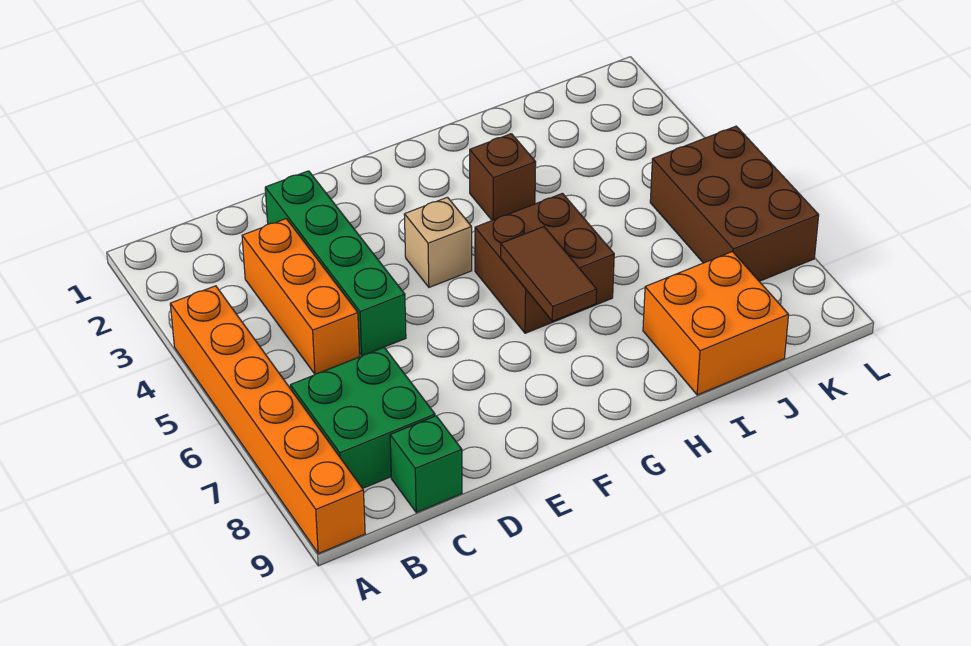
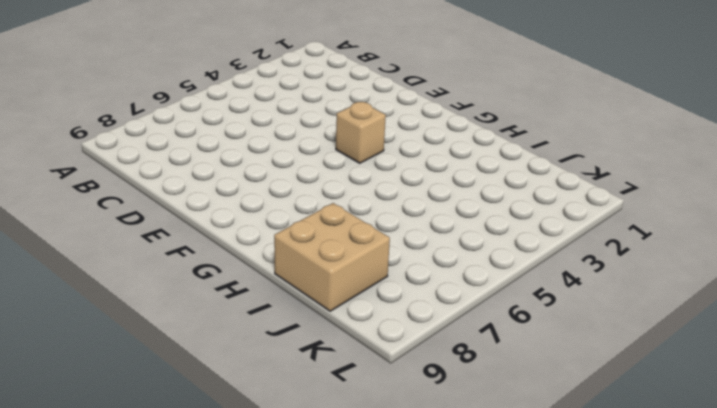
tan brick I8:J9 level 1 -> orange brick I8:J9 level 1
none -> orange brick A4:A9 level 1
none -> green brick B7:C8 level 1

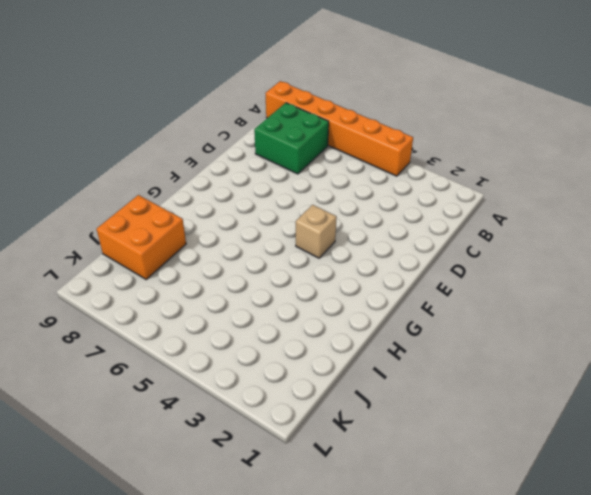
none -> orange brick C3:C5 level 1
none -> green brick C9 level 1

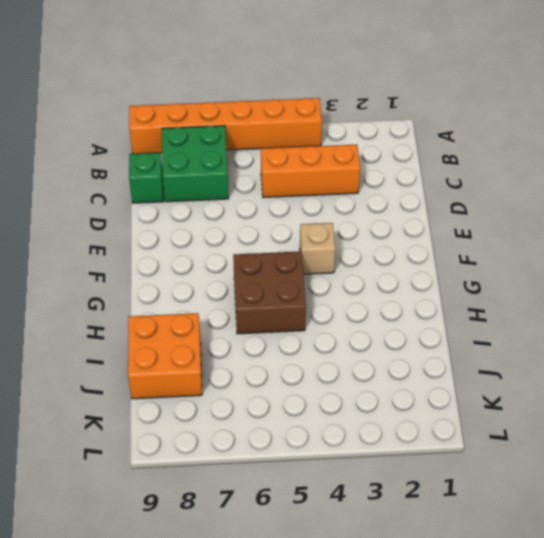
none -> green brick D2:D5 level 1
none -> brown brick H3 level 1

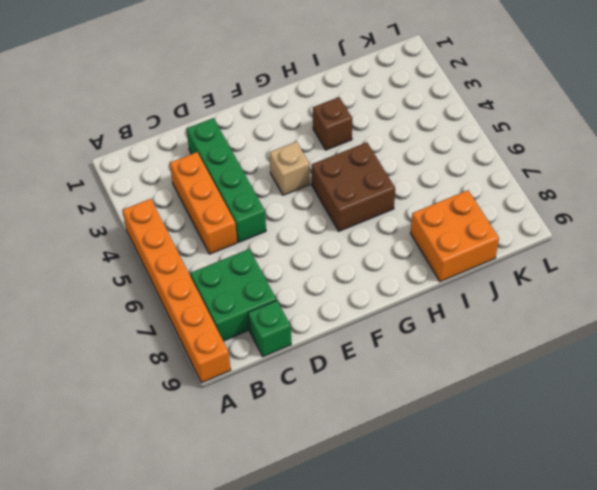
none -> brown brick K5:L7 level 1
none -> brown tile G6:G7 level 2

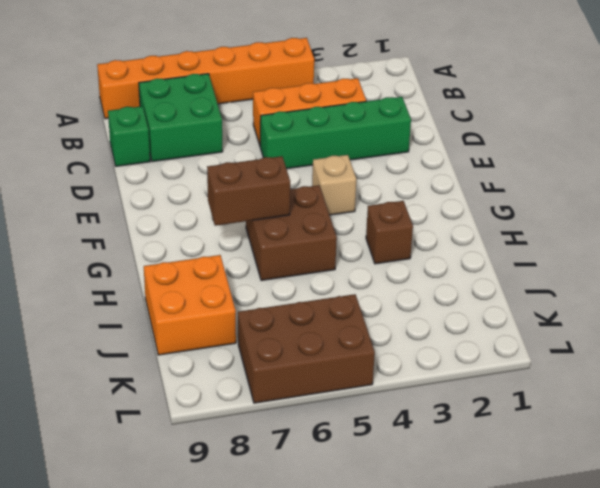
brown brick G6:G7 level 2 -> brown tile G6:G7 level 2

